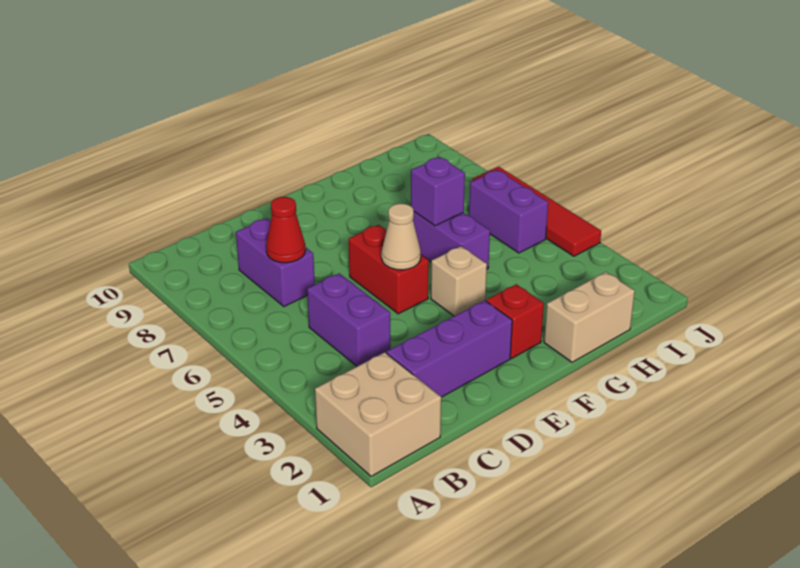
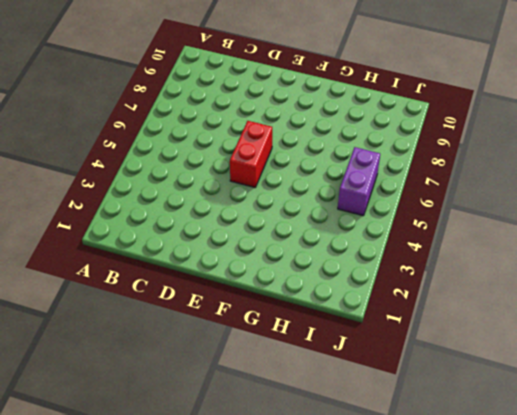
none -> tan brick A1:B2 level 1
none -> purple brick C2:E2 level 1
none -> purple brick C4:C5 level 1

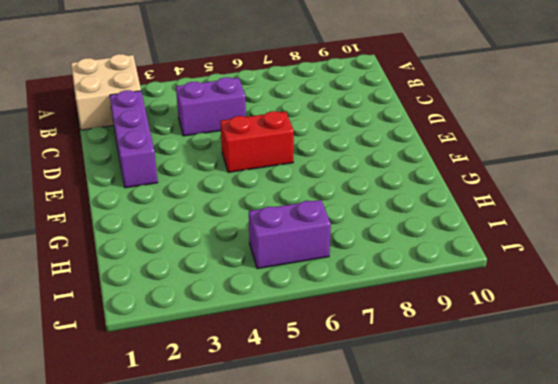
none -> purple brick C7:C8 level 1
none -> red brick F2 level 1
none -> tan brick F4 level 1

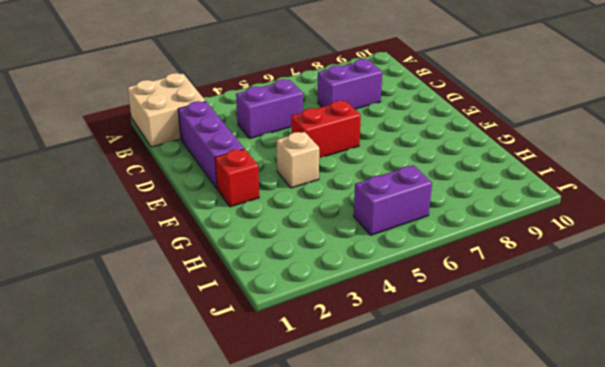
none -> tan brick G1:H1 level 1
none -> purple brick G5:G6 level 1
none -> red tile J4:J7 level 1

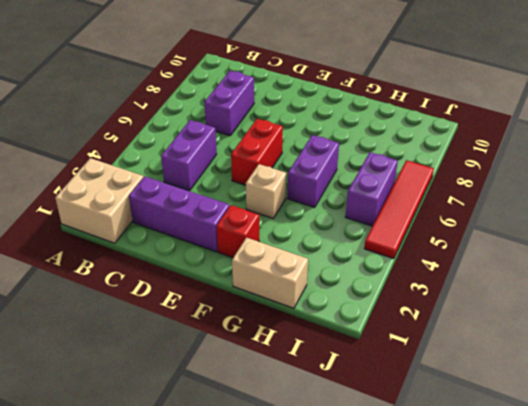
none -> red cone C7 level 2
none -> tan cone E5 level 2
none -> purple brick G6 level 2

